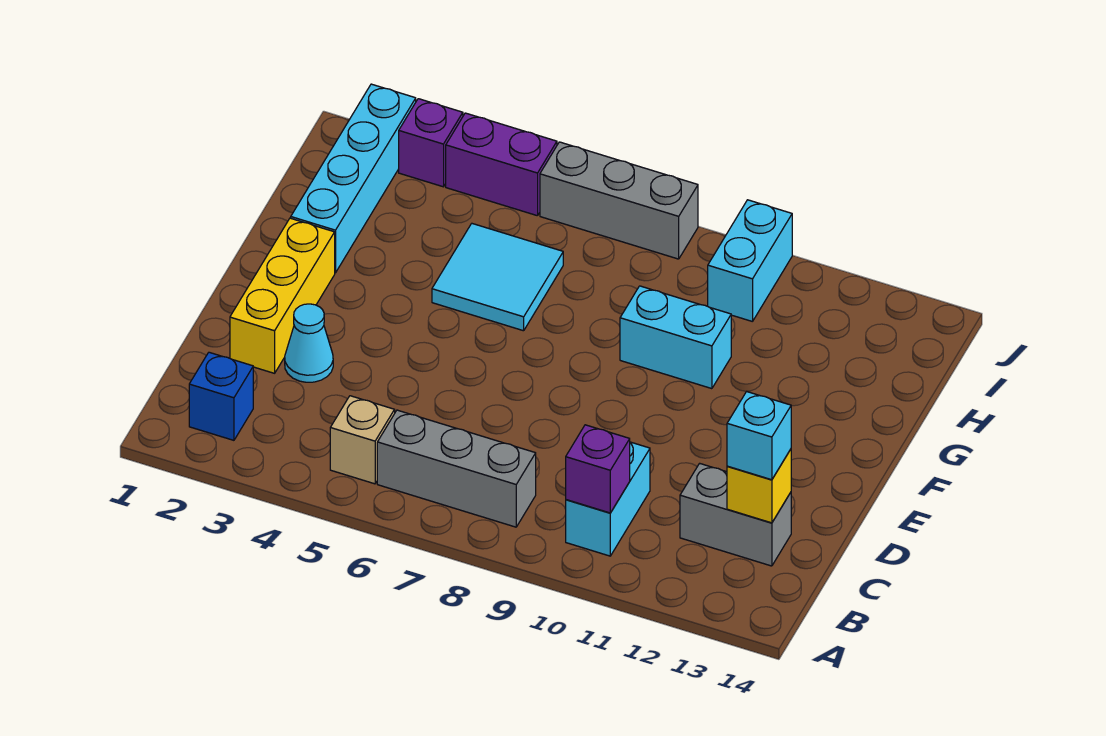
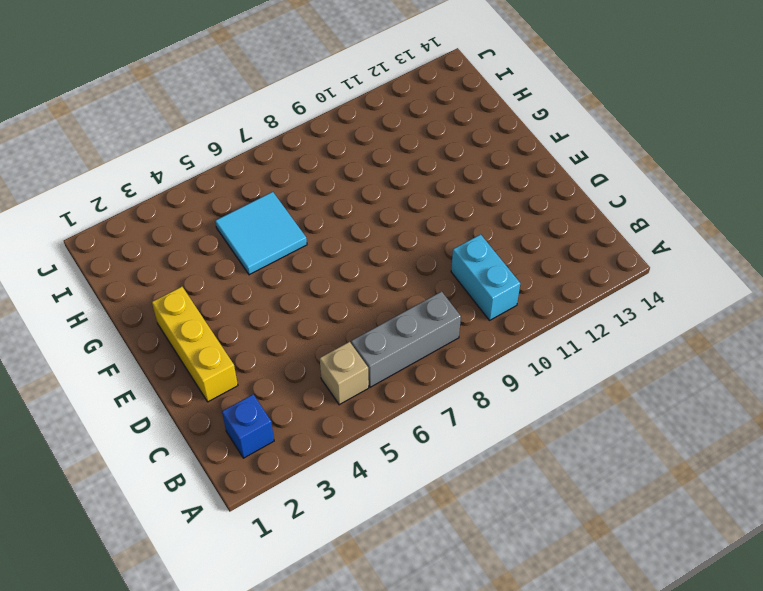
none -> grey brick C12:C13 level 1
none -> cyan cone D3 level 1
none -> cyan brick G2:J2 level 1

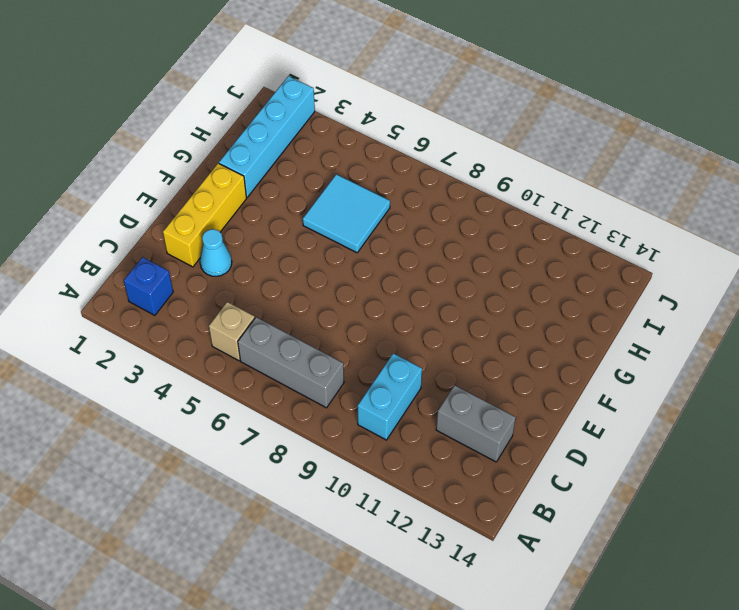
none -> cyan brick G9:G10 level 1
none -> cyan brick I10:J10 level 1
none -> purple brick J3 level 1

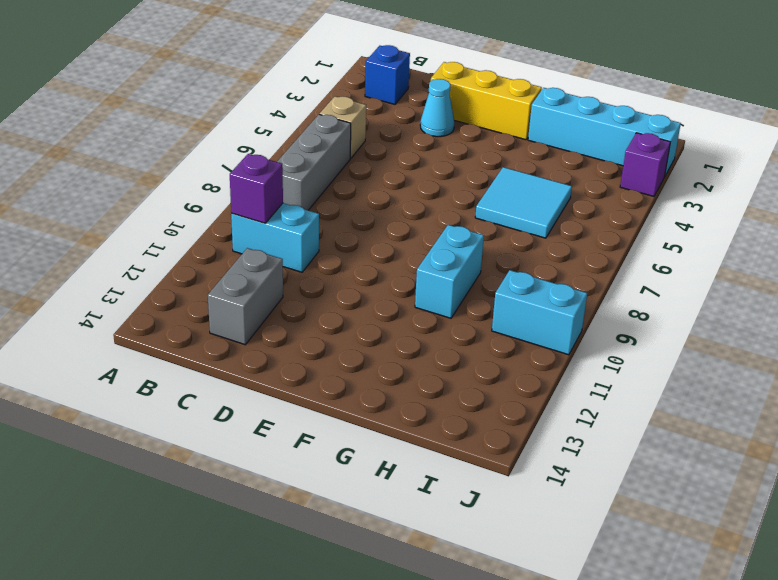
none -> purple brick J4:J5 level 1
none -> grey brick J6:J8 level 1
none -> yellow brick C13 level 2

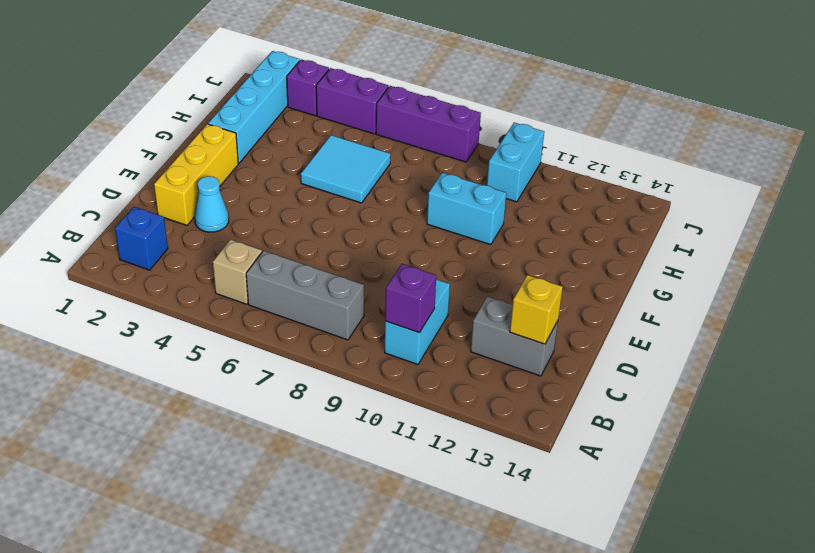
purple brick J6:J8 level 1 -> grey brick J6:J8 level 1
none -> cyan brick C13 level 3

